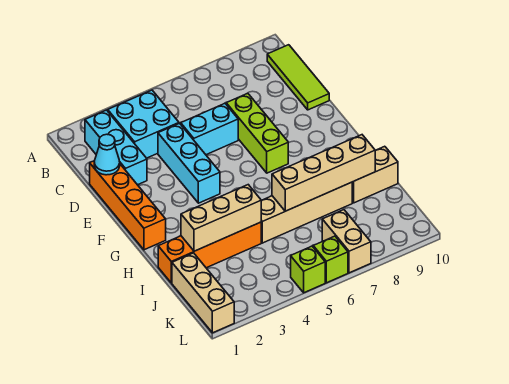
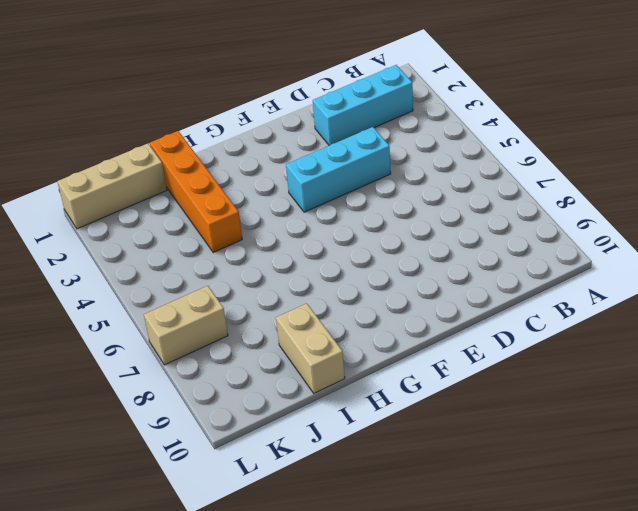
none -> cyan brick B3:C4 level 1
none -> lime tile B10:D10 level 1
none -> orange brick D1:G1 level 1

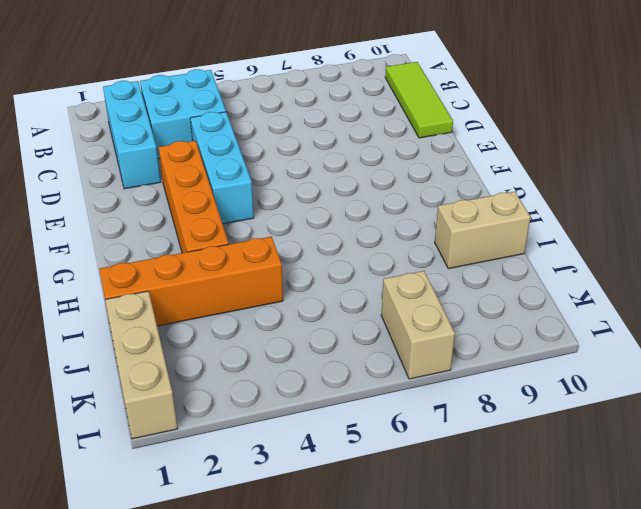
orange brick E3:H3 level 1 -> orange brick D1:G1 level 1
none -> cyan brick D5:D6 level 1
none -> lime brick D7:F7 level 1
none -> tan brick I5:I8 level 1

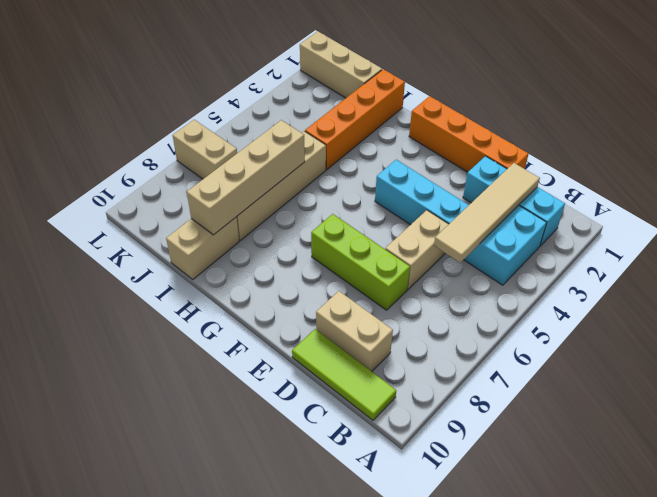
tan tile C2:C5 level 2 -> none
tan brick C9:D9 level 1 -> none
tan brick D5:D6 level 1 -> cyan brick D5:D6 level 1
none -> lime brick L5 level 1
none -> lime brick L6 level 1
none -> cyan cone D1 level 2

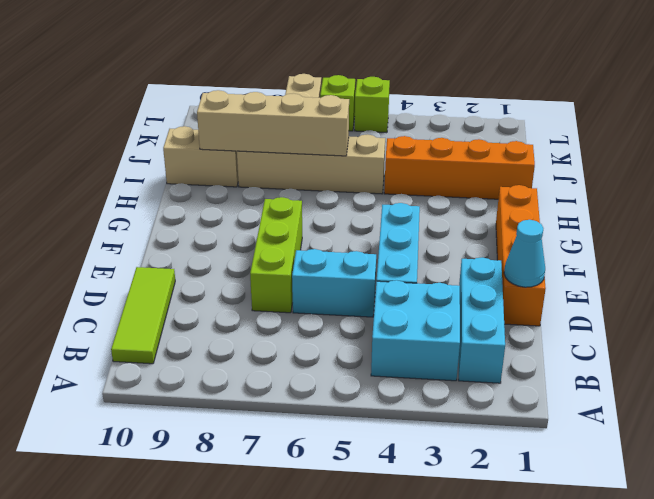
none -> tan brick J1:L1 level 1
none -> tan brick I2:I4 level 2

